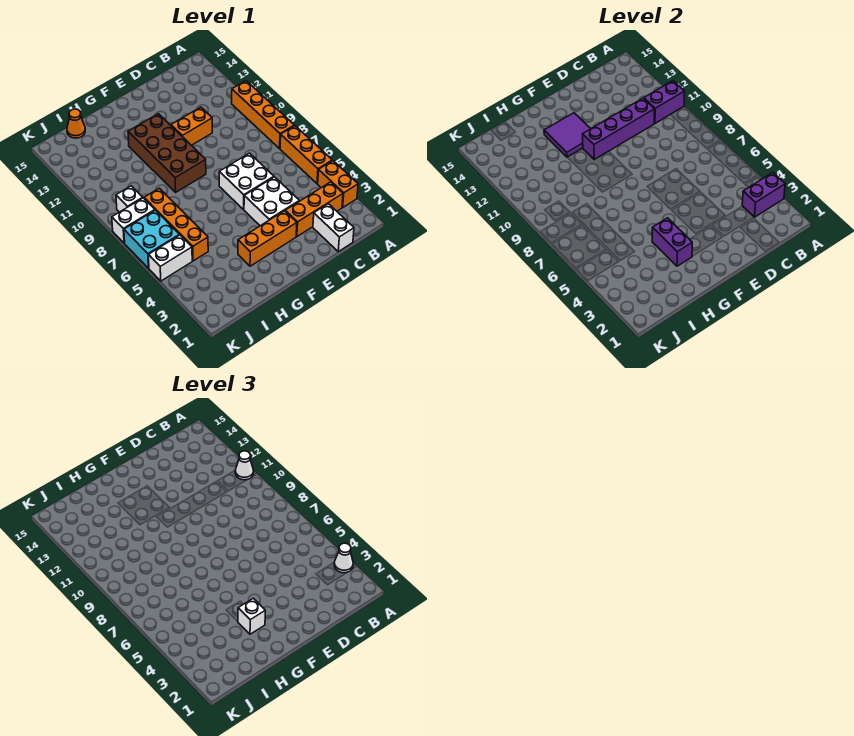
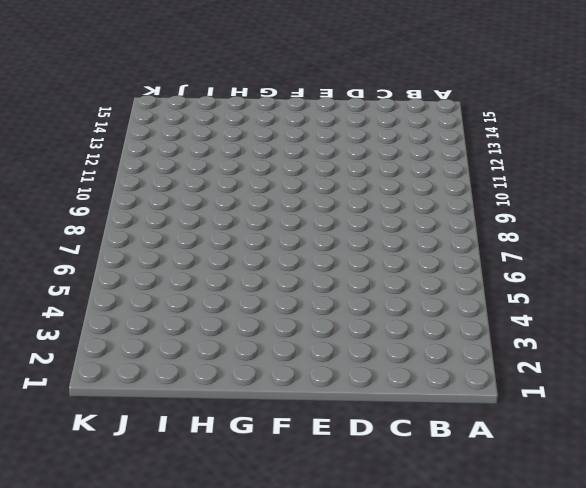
none -> orange brick A3:A4 level 1
none -> orange brick A5:A7 level 1
none -> orange brick A8:A11 level 1

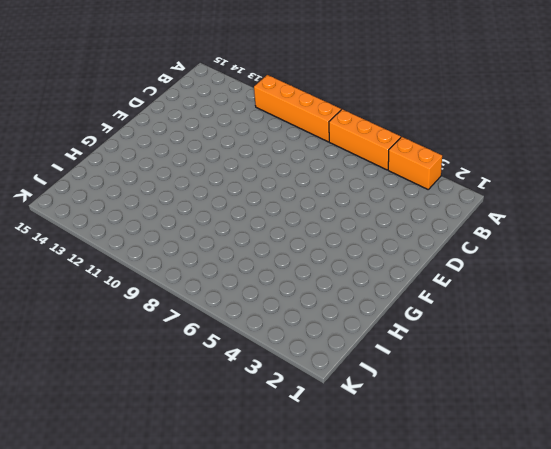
none -> orange brick B3:D3 level 1
none -> white brick C1:C2 level 1
none -> white brick D4:E5 level 1

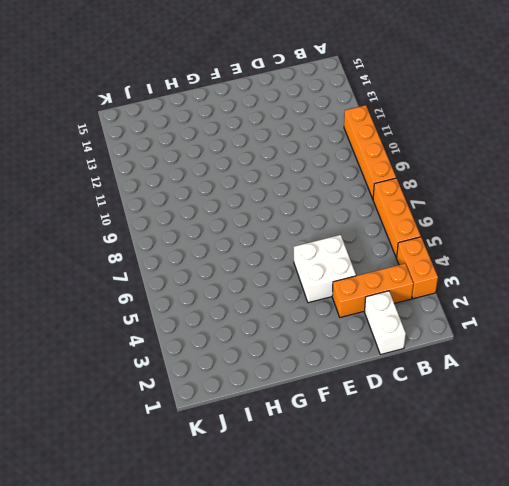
none -> white brick D6:E7 level 1
none -> orange brick D11:E11 level 1
none -> orange brick E3:G3 level 1

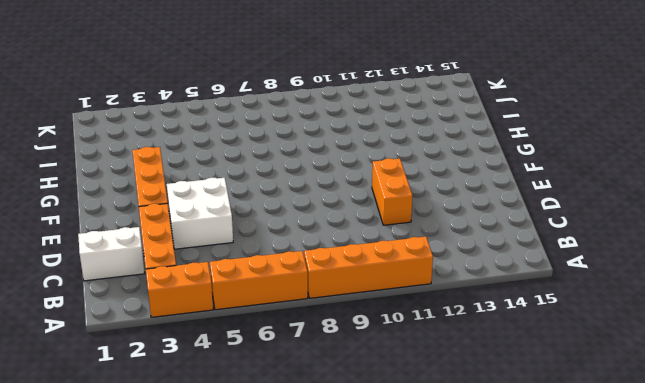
none -> white brick D6:E7 level 1
none -> brown brick F9:G12 level 1
none -> orange brick I5:I8 level 1

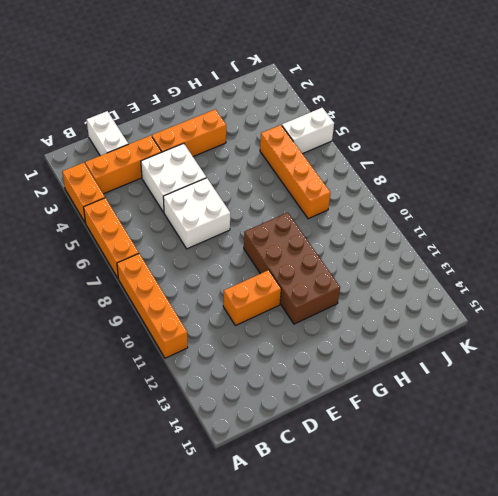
none -> orange cone I15 level 1
none -> cyan brick J6:K7 level 1
none -> white brick J8:K8 level 1

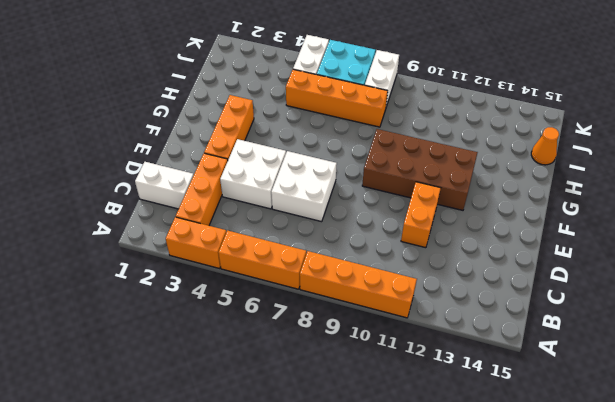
none -> white brick J9 level 1
none -> purple brick A3:B3 level 2
none -> purple brick A11:B11 level 2

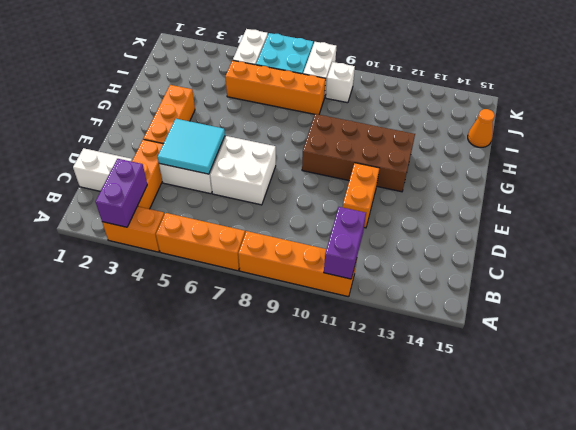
cyan tile D4:E5 level 2 -> none
none -> purple brick C11:F11 level 2
none -> purple tile F12:G13 level 2
none -> purple brick G3:G4 level 2

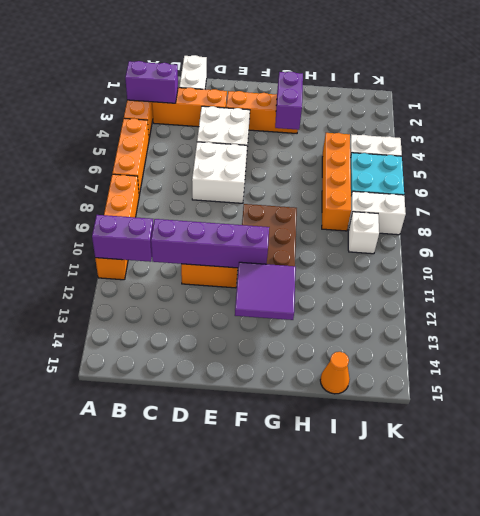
none -> white cone A3 level 3
none -> white cone A11 level 3
none -> white brick G3 level 3

